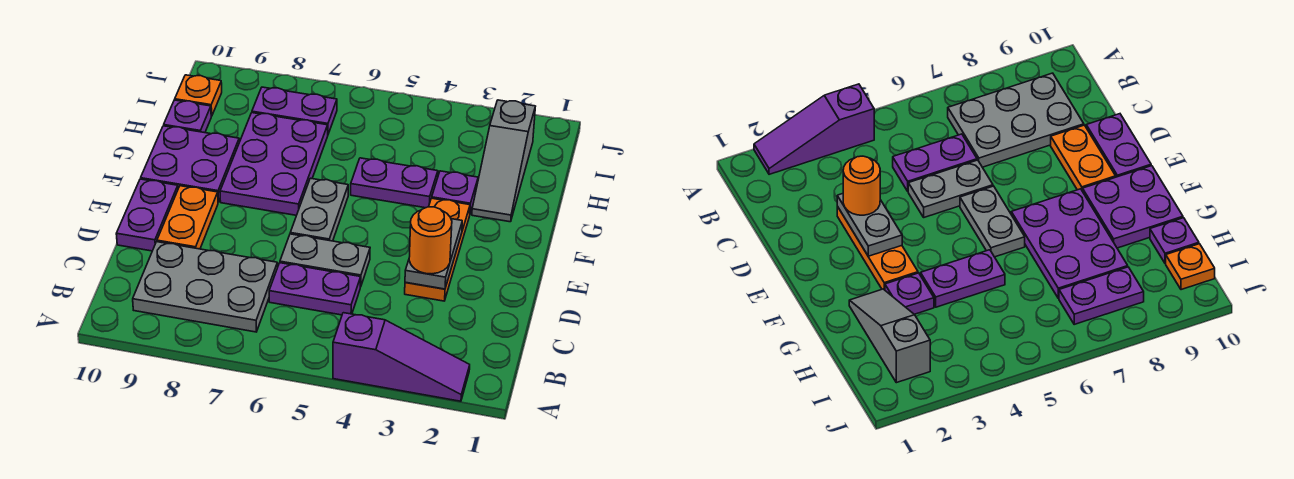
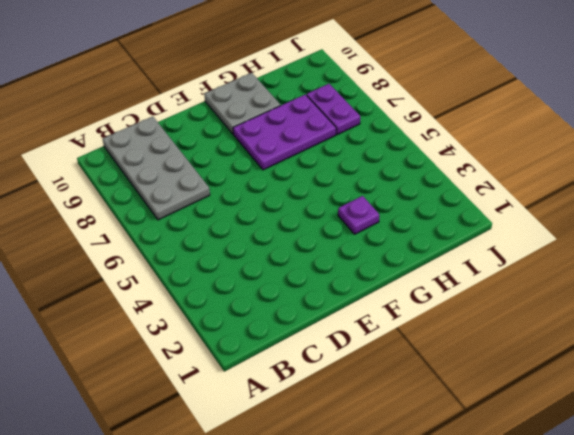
grey plate B7:C10 level 1 -> grey plate B7:C9 level 1
grey plate F9:G10 level 1 -> purple plate F9:G10 level 1
none -> purple slope A2:A4 level 1 top 4
none -> purple plate C5:C6 level 1
none -> orange plate D3:F3 level 1

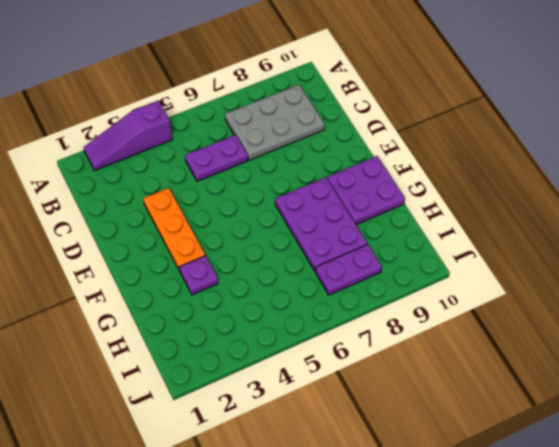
none -> grey plate D5:D6 level 1
none -> orange plate D9:E9 level 1
none -> purple plate D10:E10 level 1

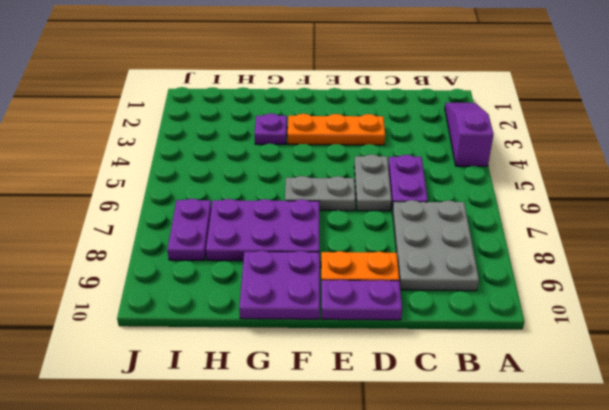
none -> grey slope G2:I2 level 1 top I
none -> purple plate G4:G5 level 1
none -> purple plate H10 level 1

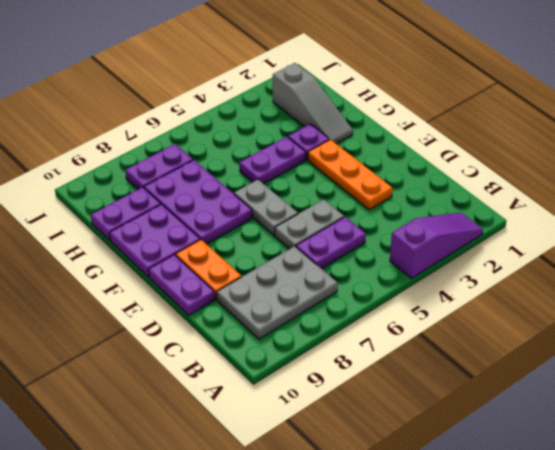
purple plate H9:H10 level 1 -> purple plate H10 level 1
none -> orange plate I10 level 1
none -> grey plate D3:E3 level 2
none -> orange round brick D3 level 3

